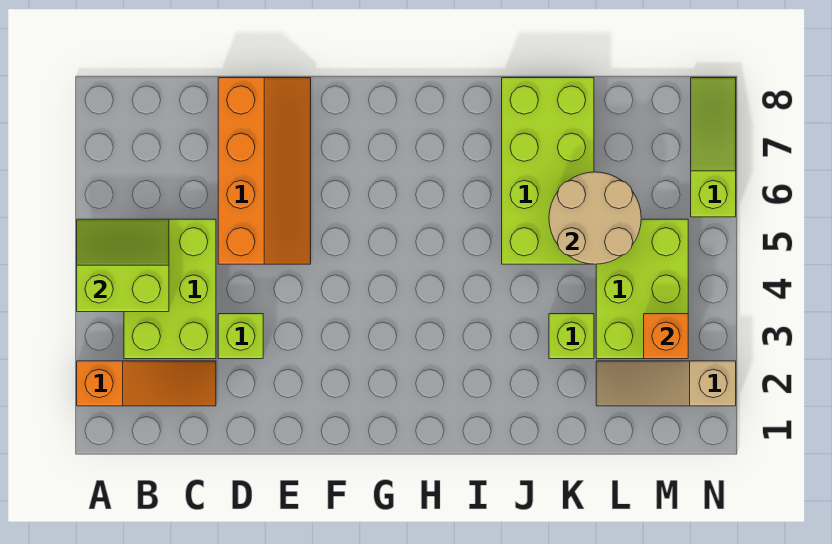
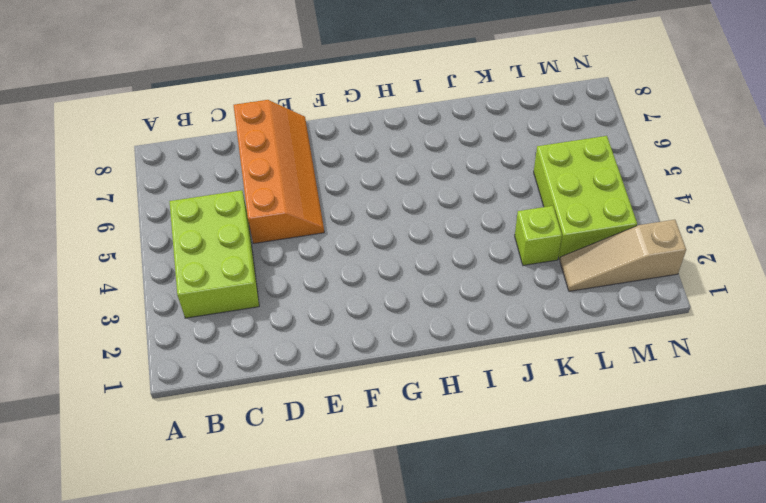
none -> orange slope A2:C2 level 1 top A
none -> lime brick D3 level 1
none -> lime brick J5:K8 level 1

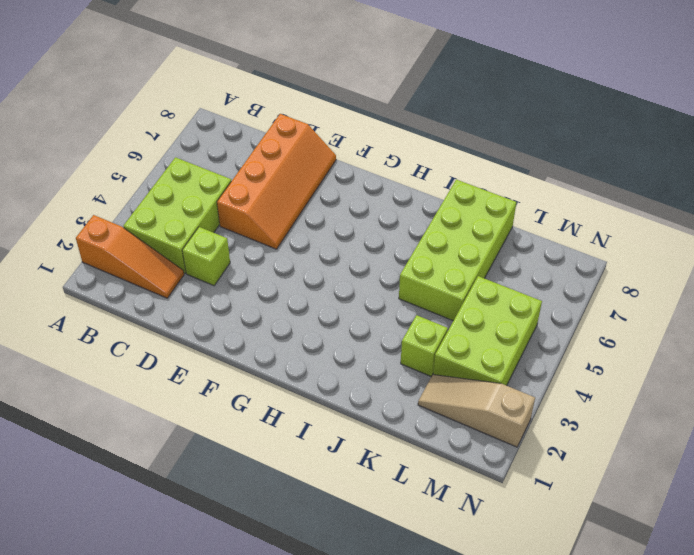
none -> lime slope N6:N8 level 1 top 6
none -> lime slope A4:B5 level 2 top 4
none -> tan round brick K5:L6 level 2

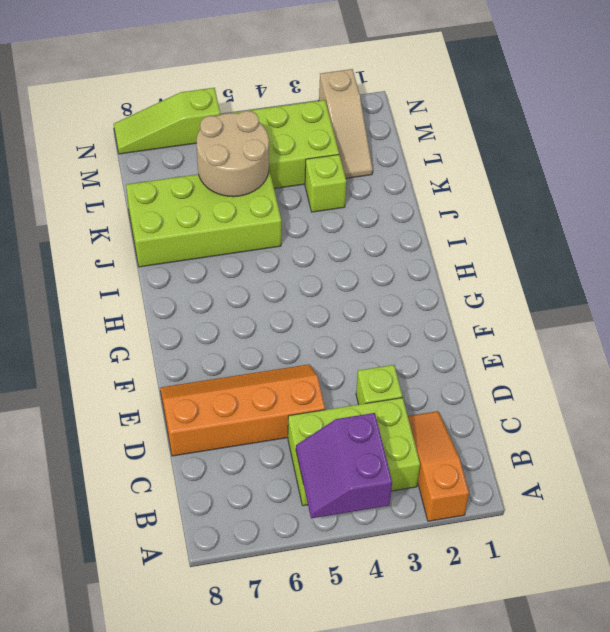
purple slope A4:B5 level 2 top 4 -> lime slope A4:B5 level 2 top 4
none -> orange brick M3 level 2

